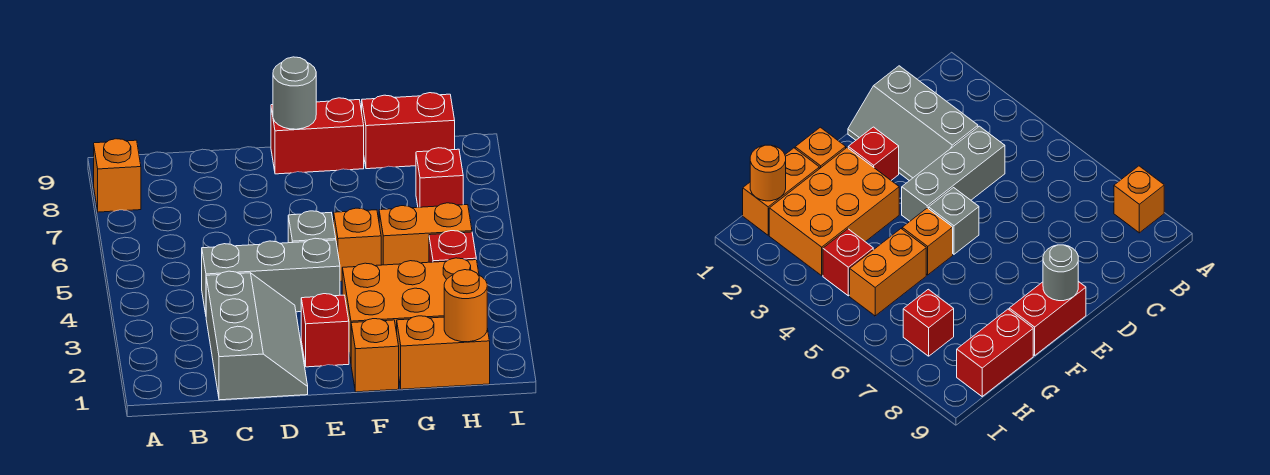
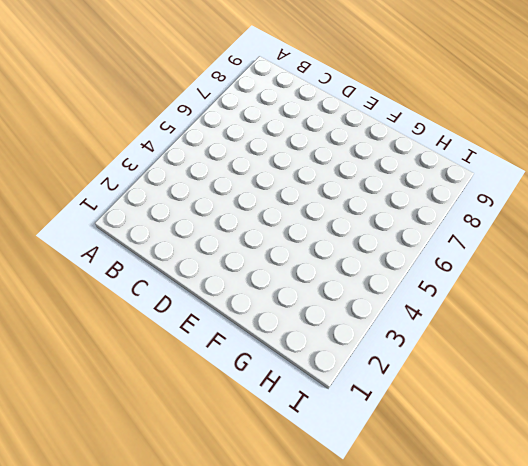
none -> orange brick A8 level 1
none -> grey slope C1:D3 level 1 top C
none -> grey brick C4:E4 level 1

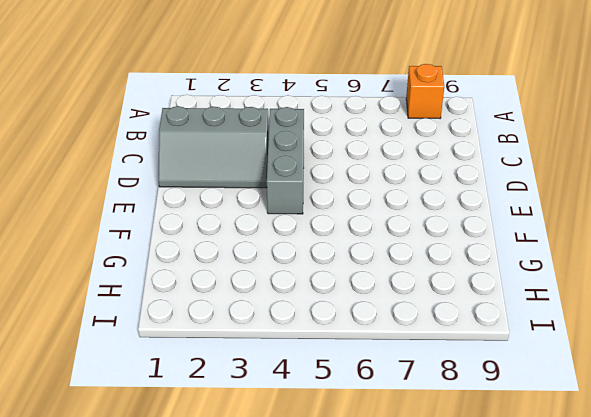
none -> red brick E2 level 1
none -> grey brick E5 level 1
none -> red brick E9:F9 level 1

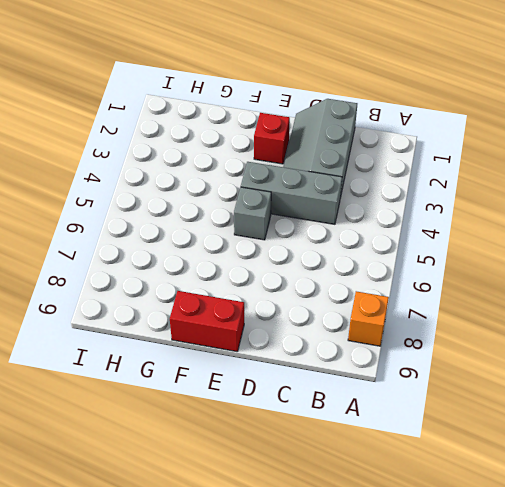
none -> orange brick F1 level 1
none -> orange brick F2:H3 level 1
none -> orange brick F5 level 1

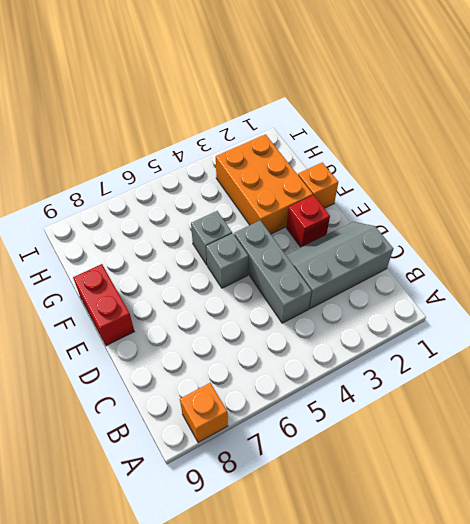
grey brick F5 level 1 -> orange brick F5 level 1
none -> orange brick G1:H1 level 1
none -> orange brick G5:H5 level 1
none -> red brick G9:H9 level 1

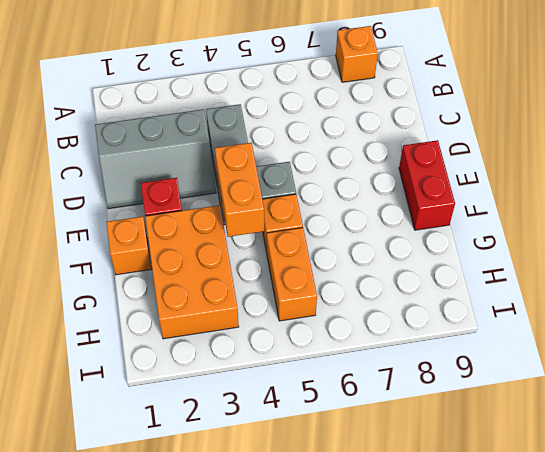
orange brick E4:F4 level 2 -> orange brick G1:H1 level 1
none -> red brick G9:H9 level 1
none -> red brick H4 level 1
none -> red brick H7 level 1

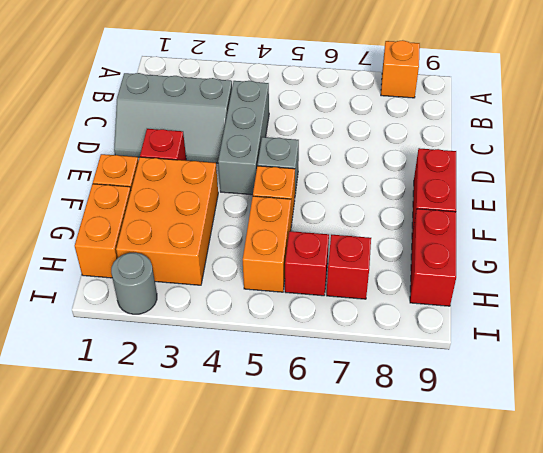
red brick H6 level 1 -> red brick H4 level 1
grey round brick I2 level 1 -> grey round brick E9 level 2
none -> orange round brick H1 level 2

